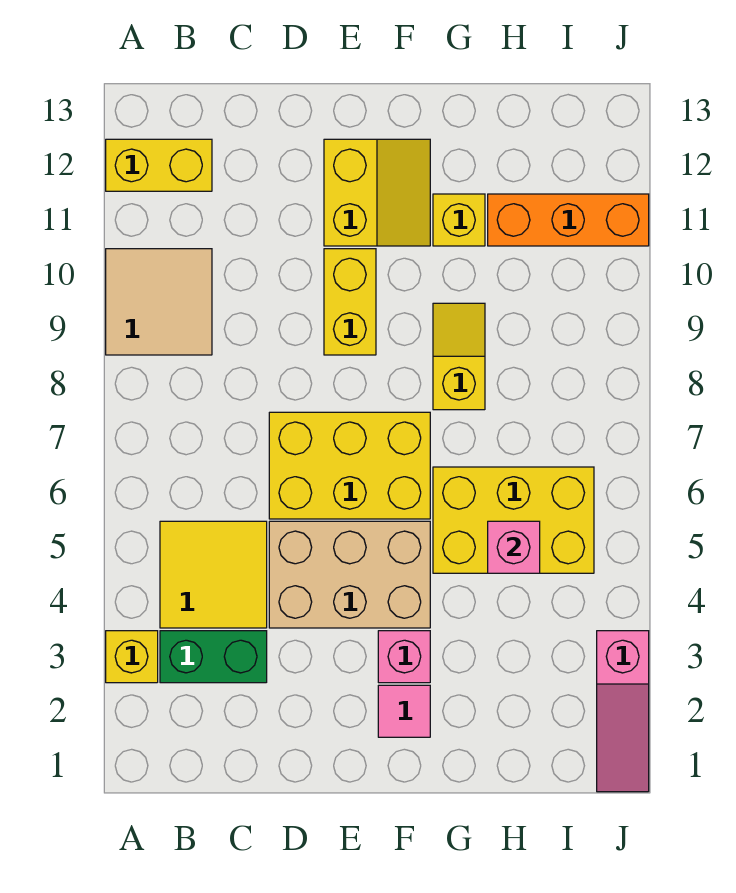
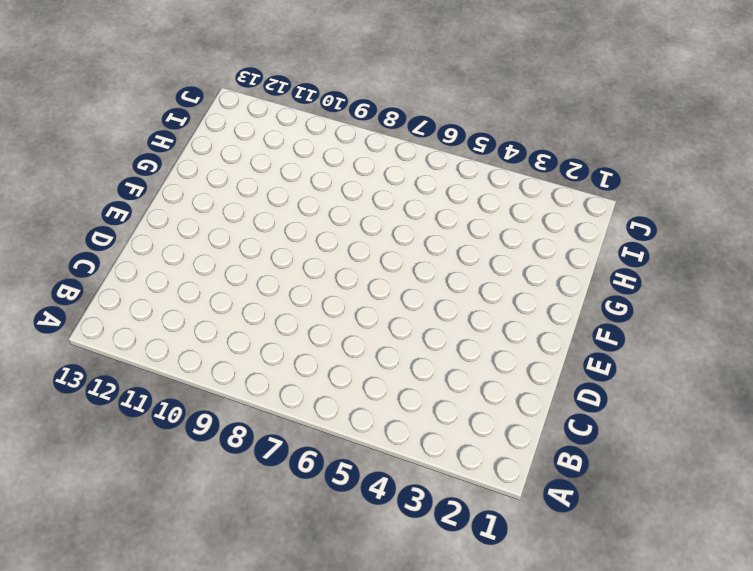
none -> yellow brick A3 level 1
none -> tan tile A9:B10 level 1
none -> yellow brick A12:B12 level 1

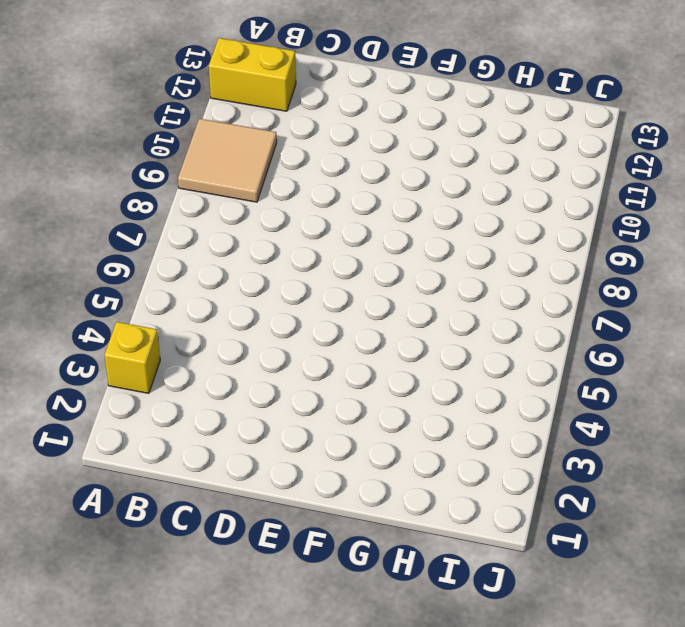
none -> green brick B3:C3 level 1
none -> yellow tile B4:C5 level 1
none -> tan brick D4:F5 level 1

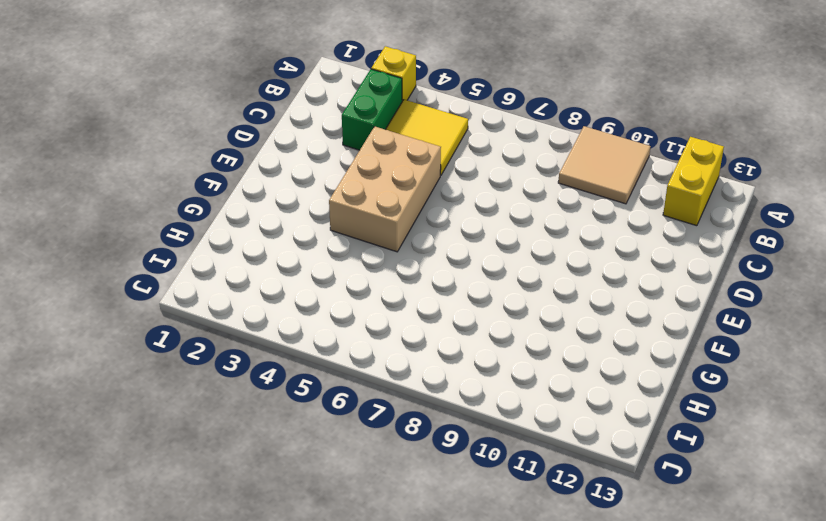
none -> yellow brick D6:F7 level 1
none -> yellow brick E9:E10 level 1
none -> yellow slope E11:F12 level 1 top E

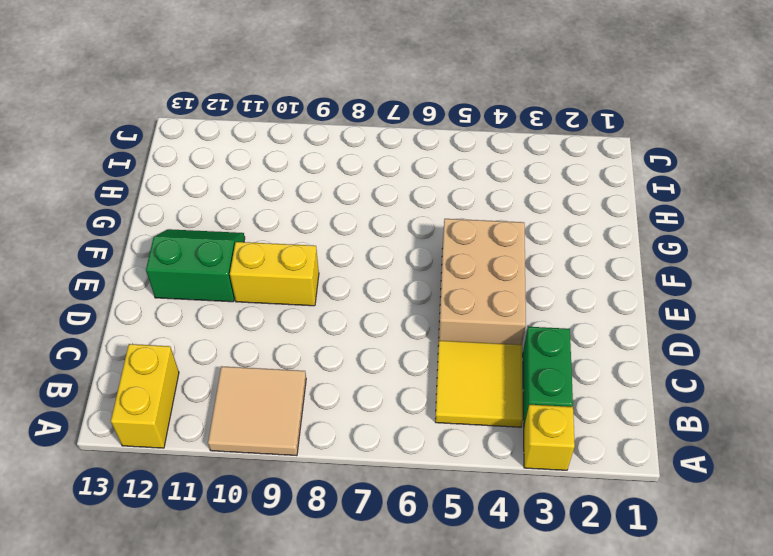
green slope E11:F12 level 1 top E -> yellow slope E11:F12 level 1 top E
none -> yellow brick D6:F7 level 1
none -> pink tile F2 level 1
none -> pink brick F3 level 1

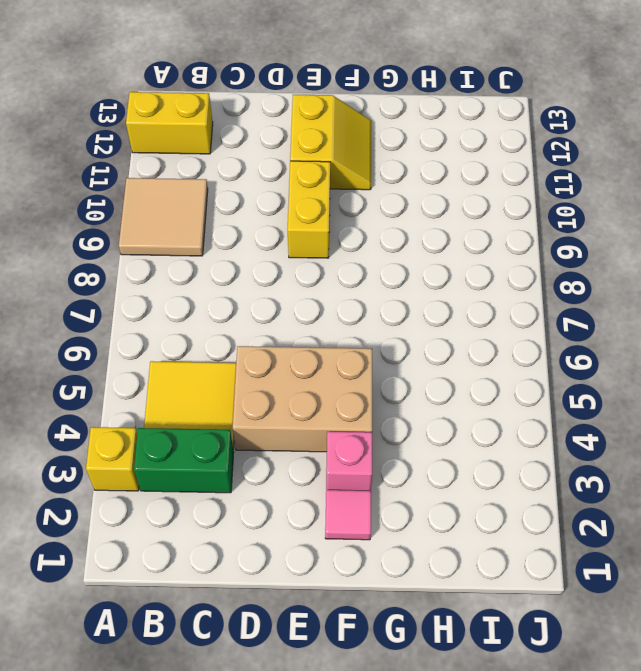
none -> yellow brick D6:F7 level 1
none -> yellow brick G5:I6 level 1
none -> yellow slope G8:G9 level 1 top 8

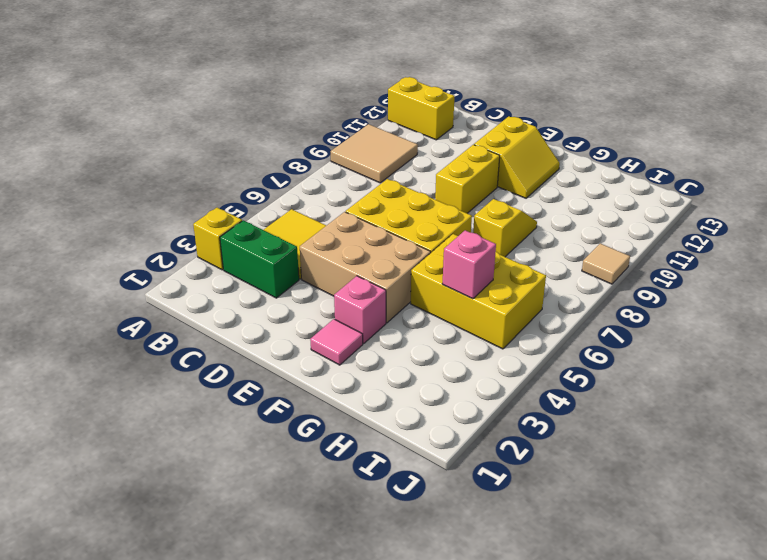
tan tile J9 level 1 -> none
none -> yellow brick G11 level 1
none -> orange brick H11:J11 level 1
none -> pink slope J1:J3 level 1 top 3

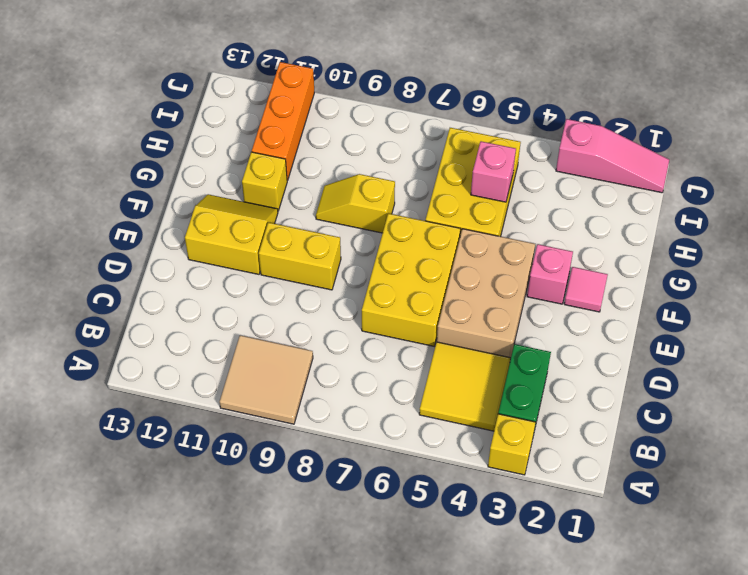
none -> yellow brick A12:B12 level 1

